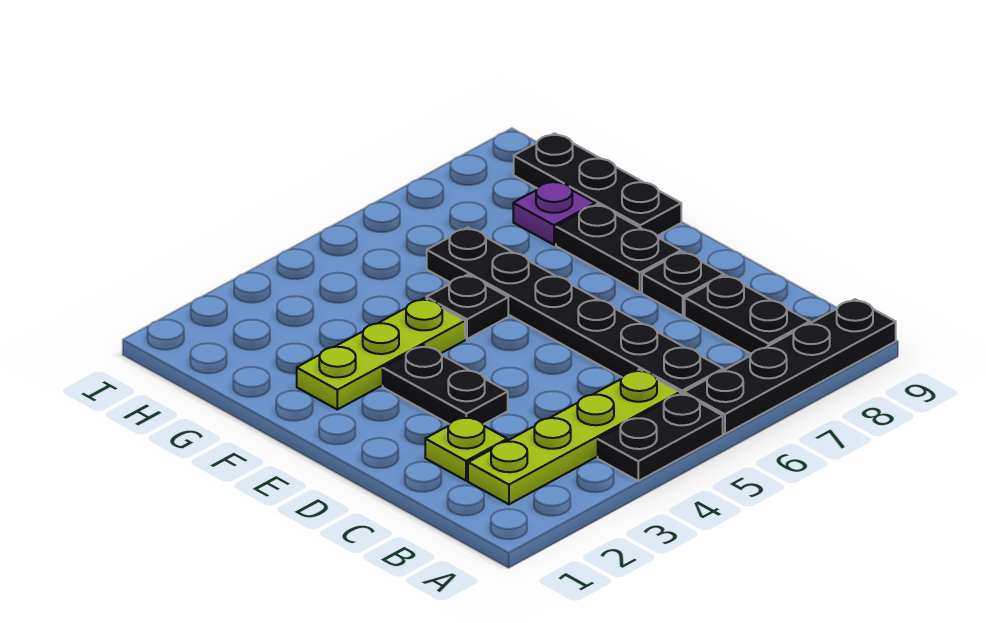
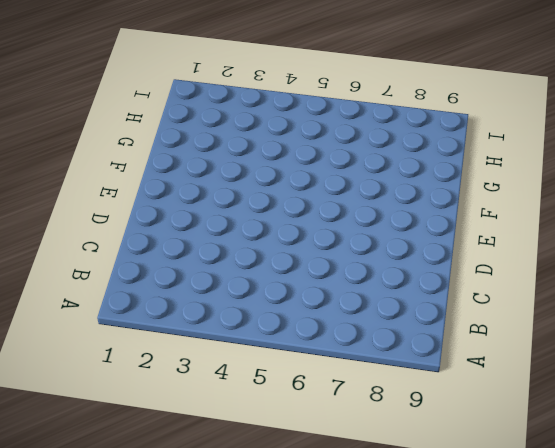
none -> black plate A4:A5 level 1
none -> black plate A6:A9 level 1
none -> lime plate B2:B5 level 1

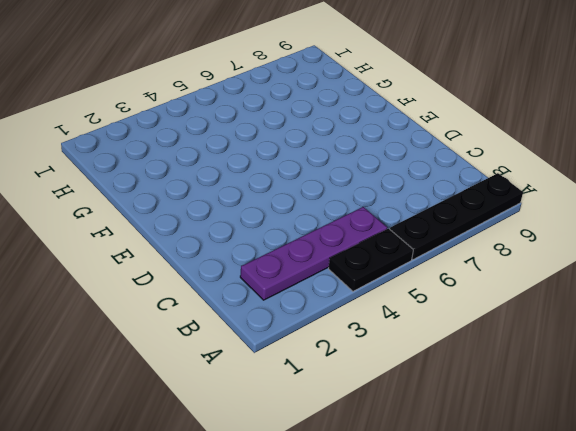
purple plate B2:B5 level 1 -> lime plate B2:B5 level 1
none -> black plate B6:G6 level 1
none -> black plate B8:C8 level 1
none -> lime plate C2 level 1

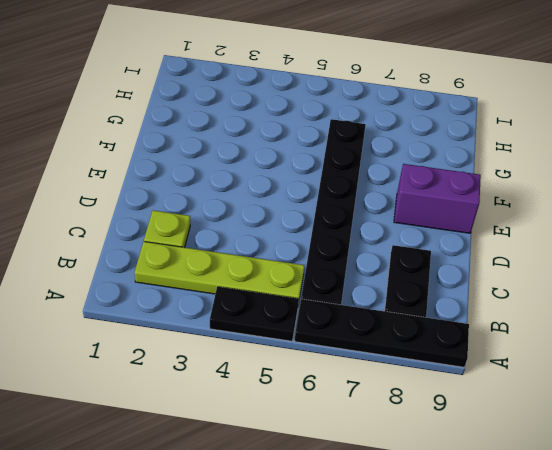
purple brick E8:E9 level 1 -> black plate E8:F8 level 1
none -> black plate D3:E3 level 1
none -> black plate D8 level 1
none -> lime plate F2:F4 level 1

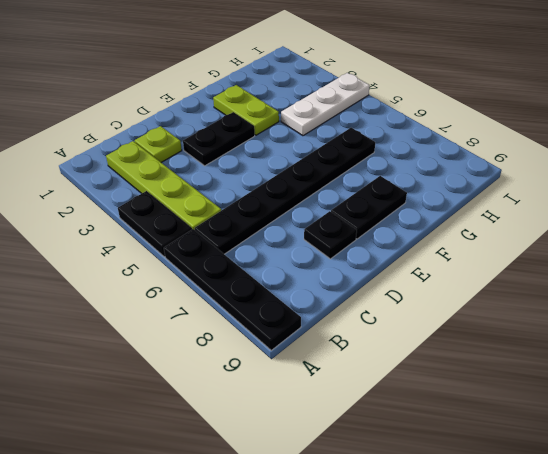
lime plate F2:F3 level 1 -> lime plate F2:F4 level 1
white plate G4:I4 level 1 -> none
none -> black plate B8:C8 level 1
none -> black plate F5 level 1
none -> black plate F9:H9 level 1

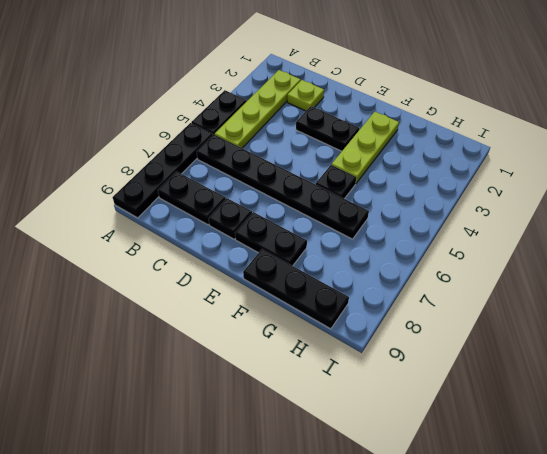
none -> purple plate G8 level 1

